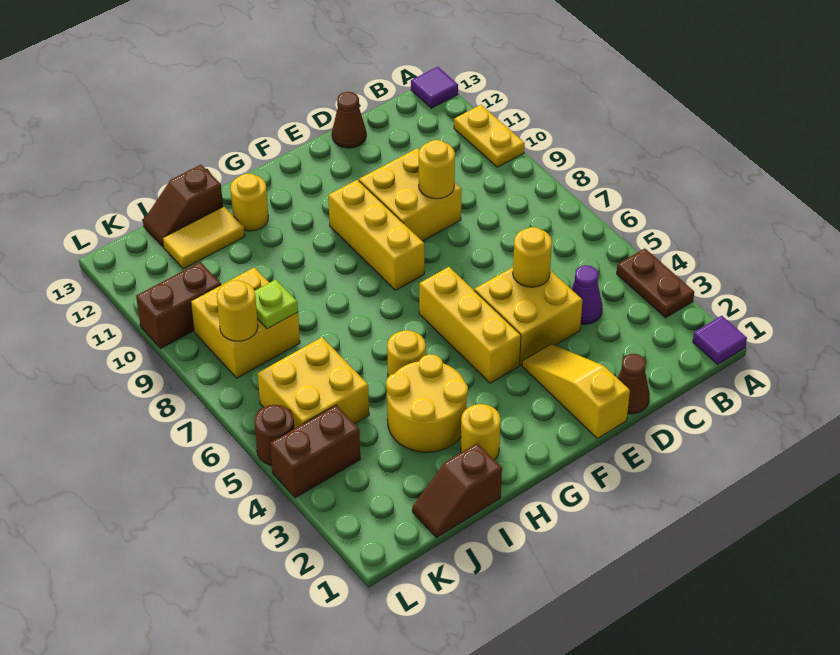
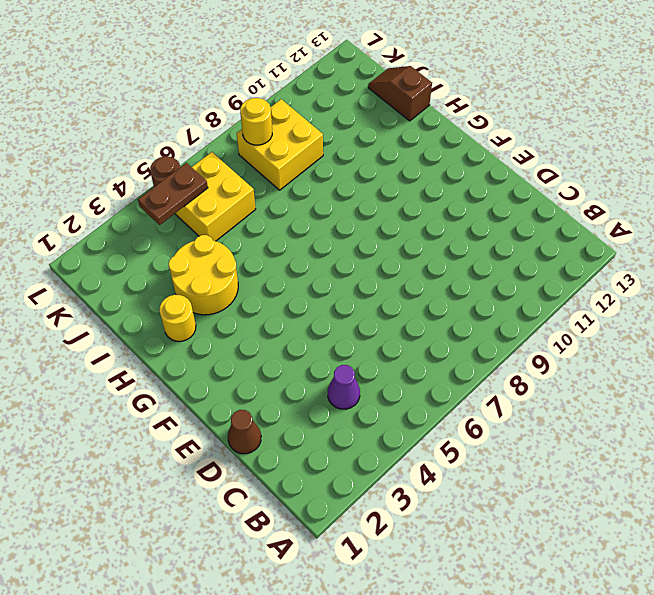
brown plate K4:K5 level 2 -> brown plate A3:A4 level 1
none -> purple tile A1 level 1
none -> yellow plate A10:A11 level 1
none -> purple tile A13 level 1

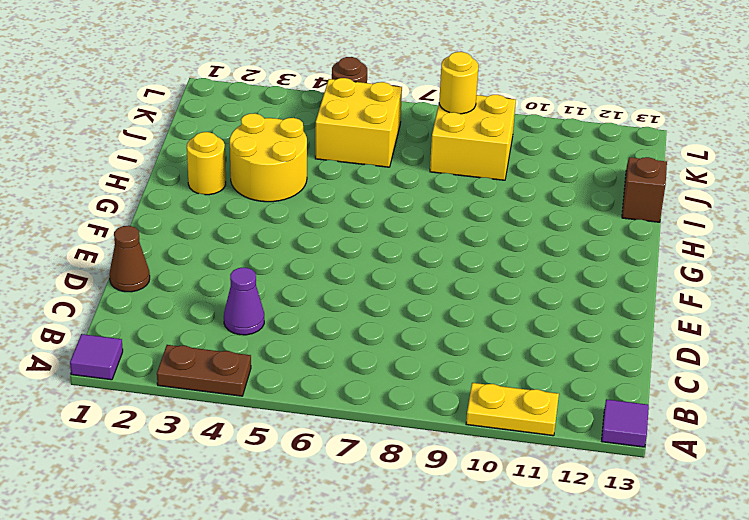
none -> yellow brick D4:E5 level 1
none -> yellow brick D9:E10 level 1
none -> brown cone D13 level 1

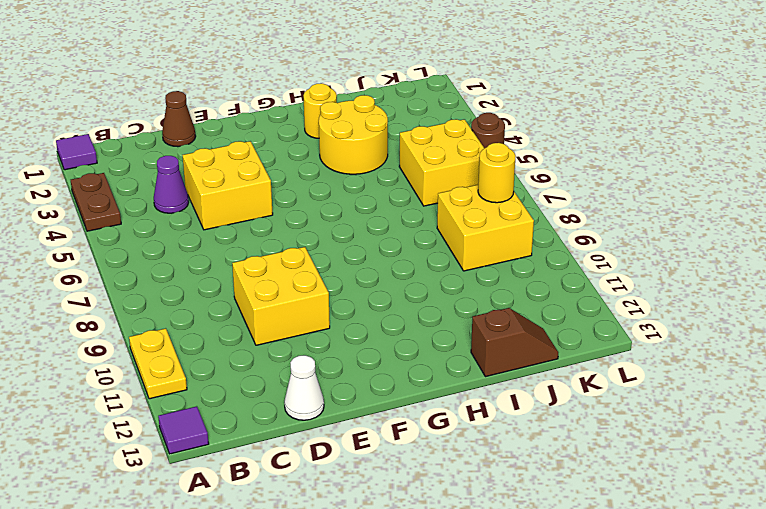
white cone D13 level 1 -> brown cone D13 level 1
none -> yellow slope E1:E3 level 1 top 1
none -> yellow brick F4:F6 level 1
none -> yellow brick F8:F10 level 1

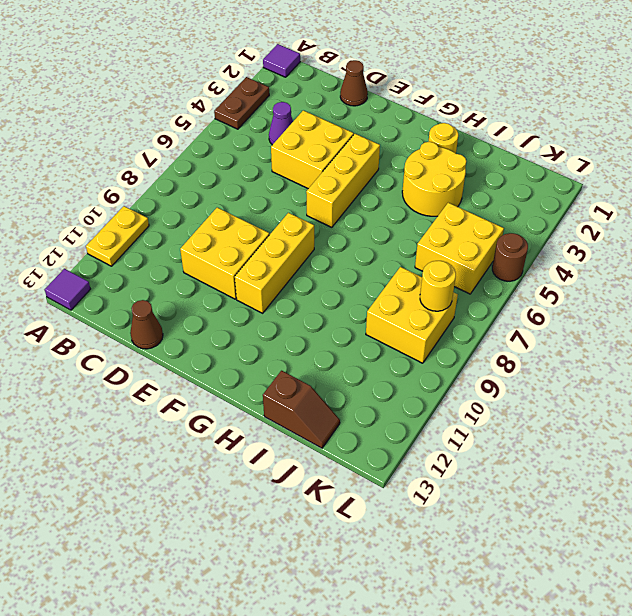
none -> yellow slope E1:E3 level 1 top 1
none -> yellow round brick H5 level 1
none -> yellow round brick H12 level 1

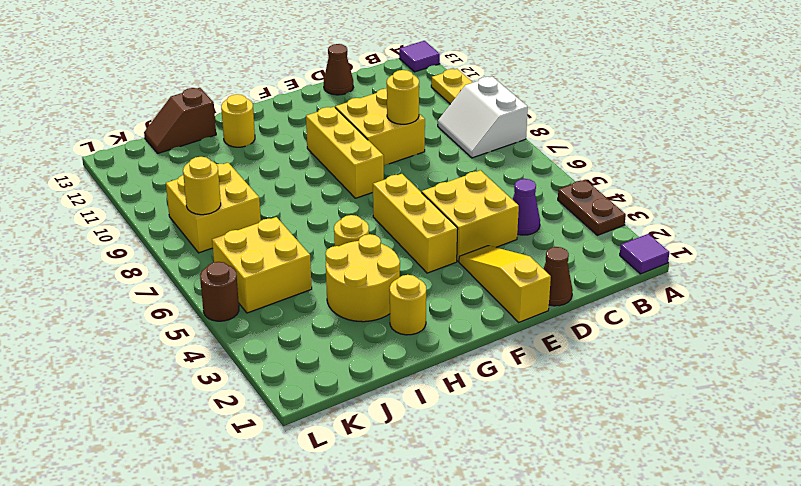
white slope A8:B9 level 1 top A -> none
none -> brown slope I1:J1 level 1 top I
none -> yellow tile I12:J12 level 1
none -> brown brick K4:L4 level 1

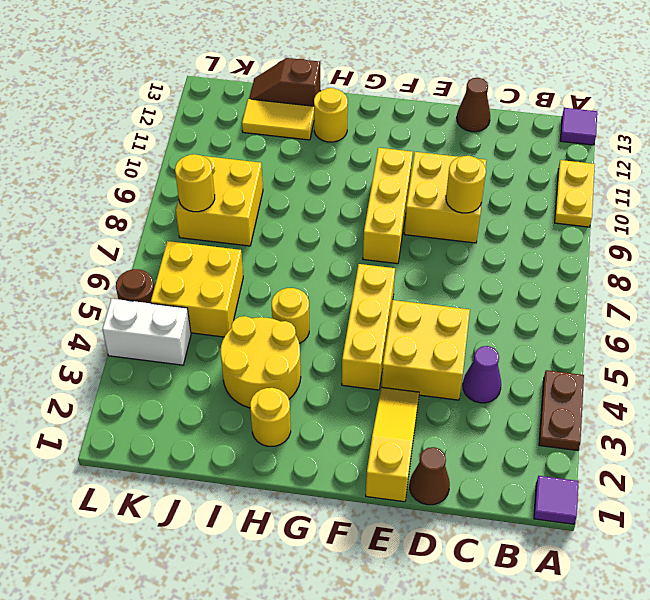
white brick K4:L4 level 1 -> brown brick K4:L4 level 1
none -> brown slope I1:J1 level 1 top I
none -> brown brick K10:L10 level 1
none -> yellow round brick D5 level 2

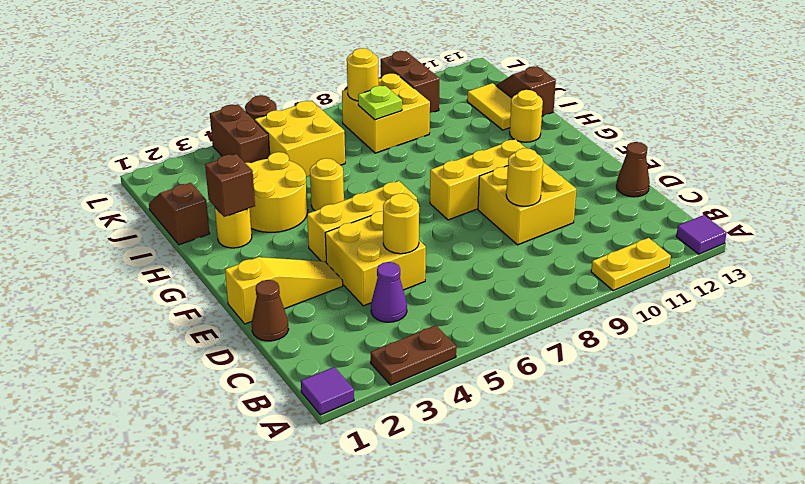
brown brick H2 level 2 -> none

